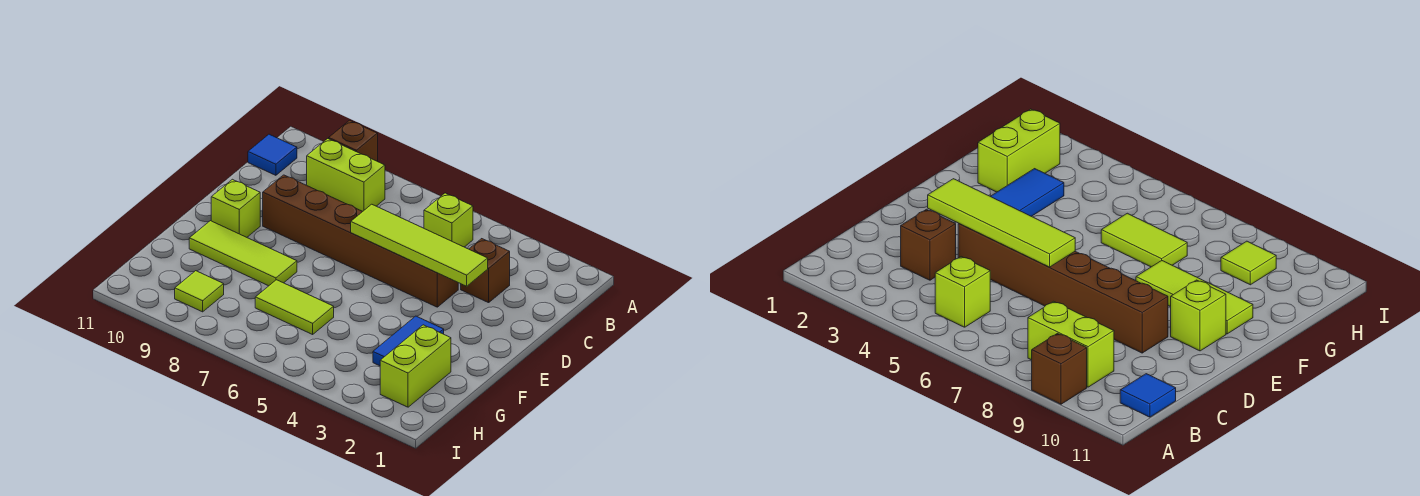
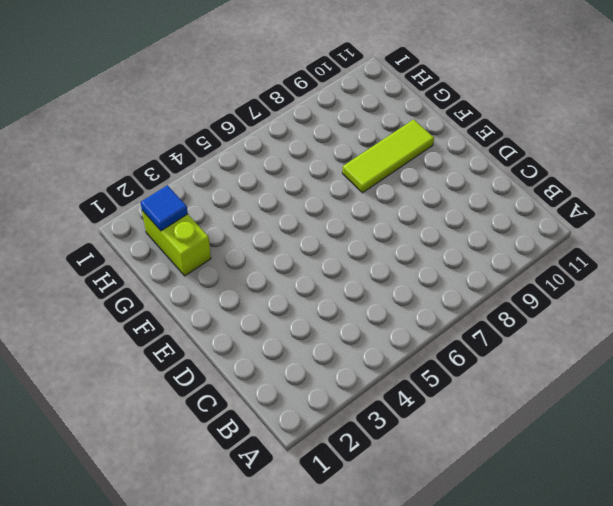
blue tile H2 level 2 -> blue tile B11 level 1
none -> brown brick A9 level 1
none -> lime brick B5 level 1
none -> lime brick B8:B9 level 1

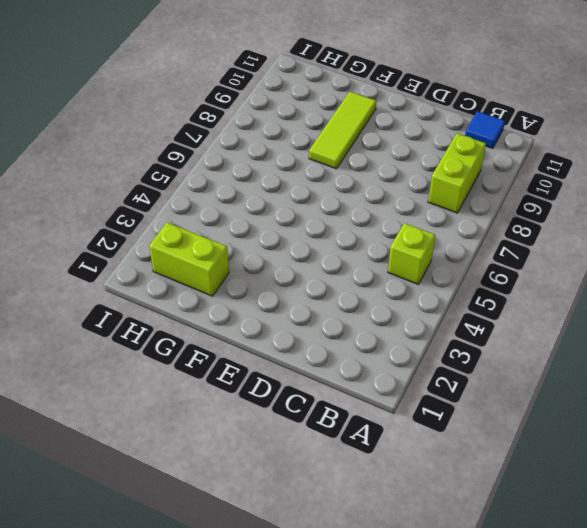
none -> brown brick A9 level 1
none -> brown brick C3 level 1
none -> brown brick D4:D9 level 1

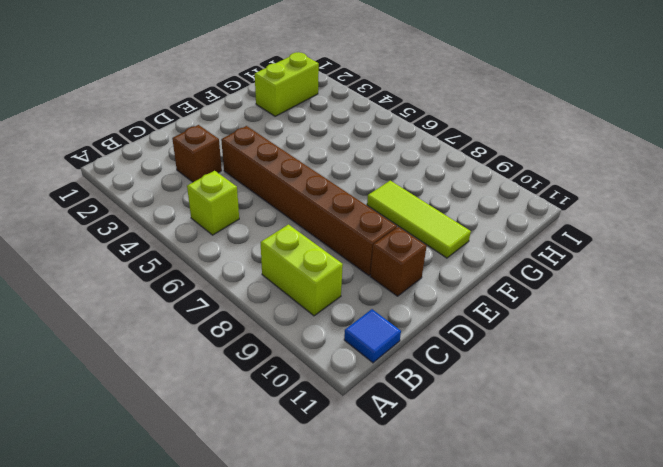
brown brick D10 level 1 -> brown brick A9 level 1
none -> lime brick E10 level 1
none -> blue tile F3:G3 level 1
none -> lime tile G6:G7 level 1

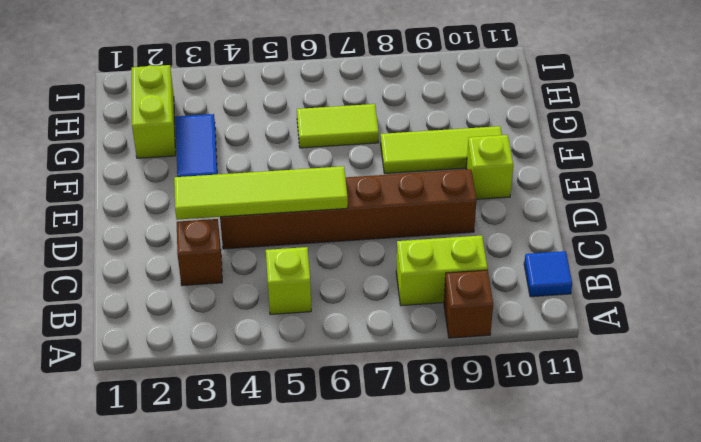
none -> lime tile H9 level 1

